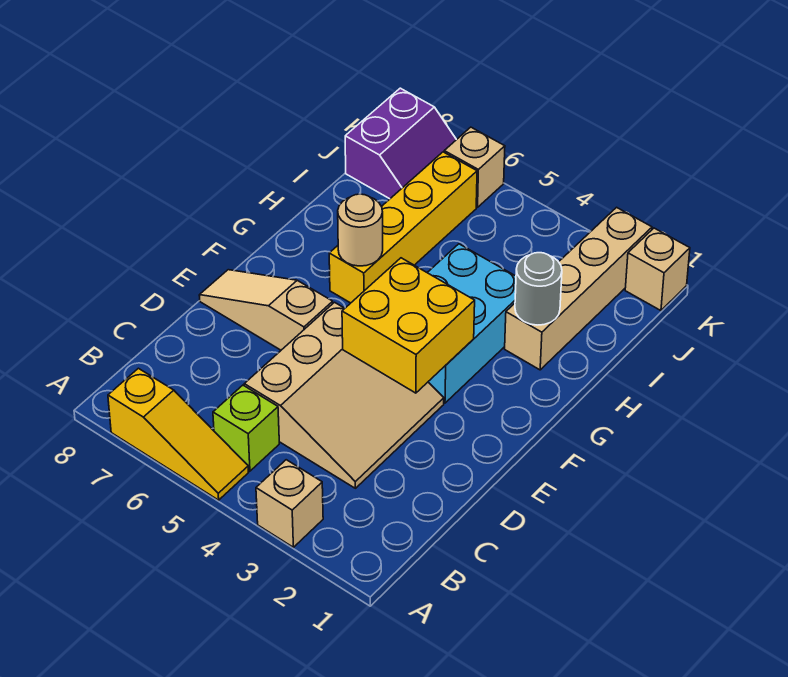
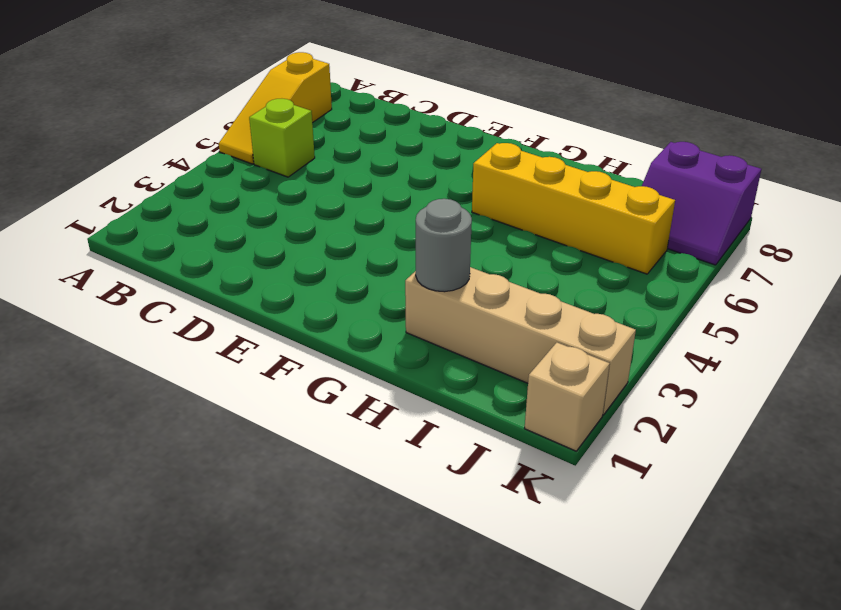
none -> tan brick A3 level 1
none -> tan slope C3:E5 level 1 top 5
none -> tan slope E6:E8 level 1 top 6

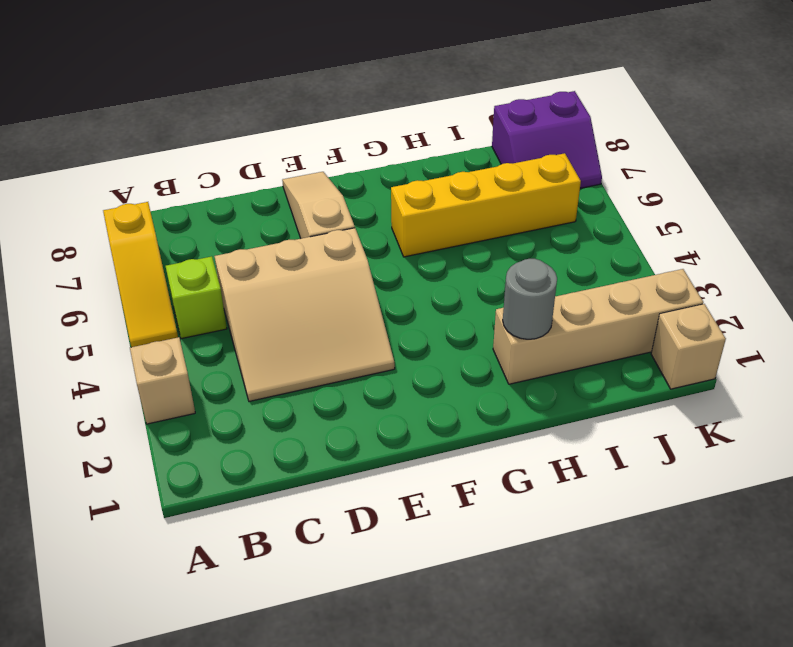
none -> cyan brick F3:H4 level 1
none -> tan brick K6 level 1
none -> yellow brick E3:F4 level 2

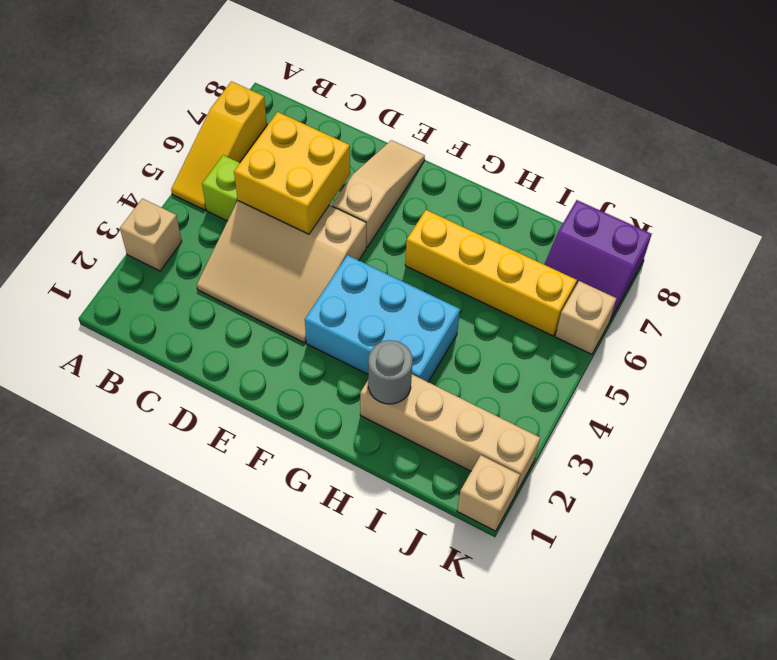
yellow brick C5:D6 level 2 -> yellow brick E3:F4 level 2
none -> tan round brick G6 level 2

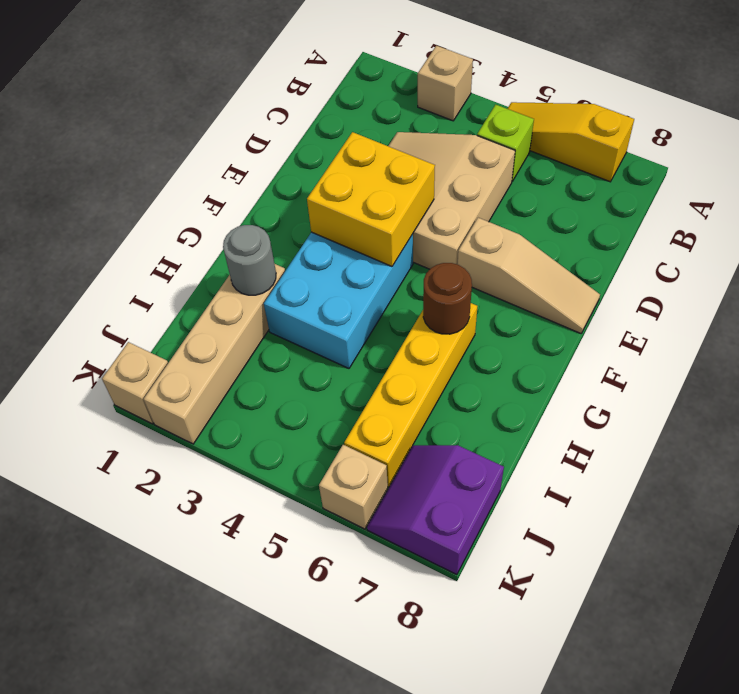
brown round brick G6 level 2 -> tan round brick G6 level 2

